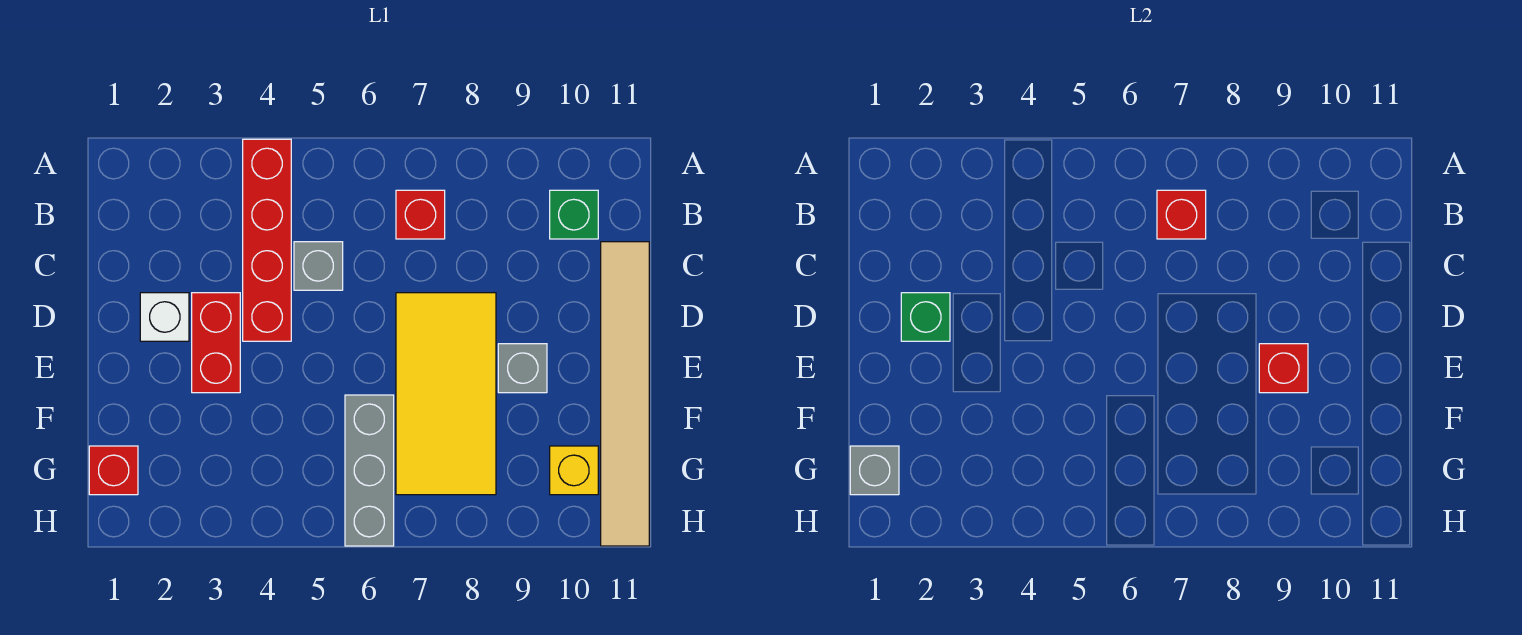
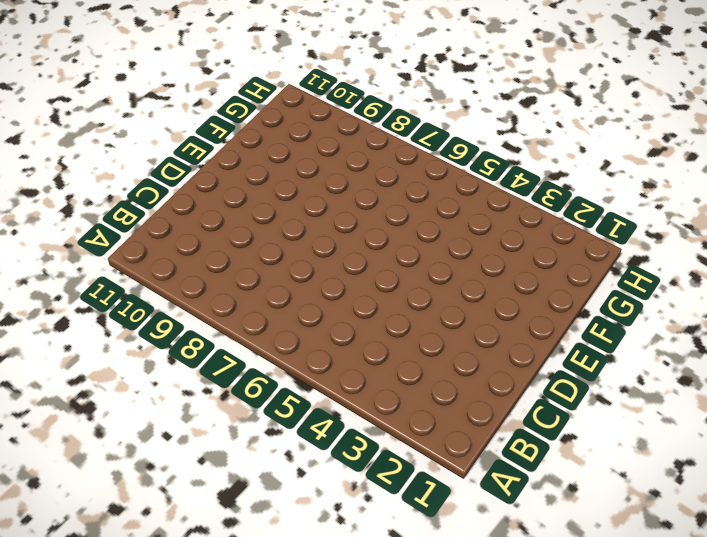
none -> red brick A4:D4 level 1
none -> red brick B7 level 1
none -> green brick B10 level 1

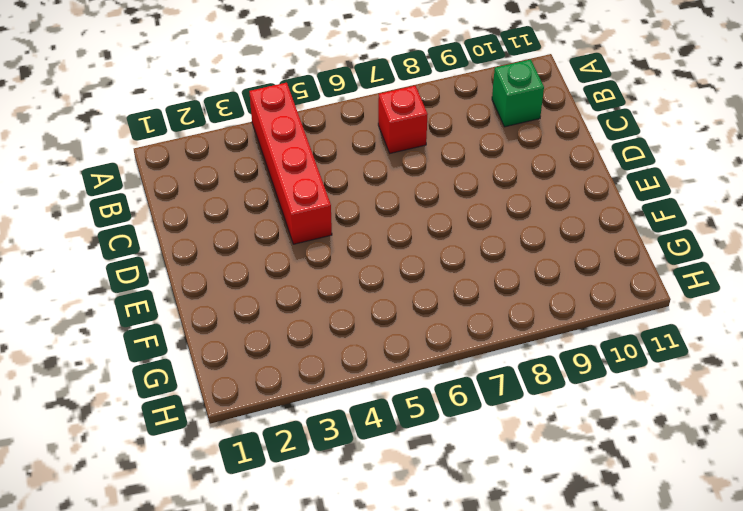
none -> grey brick C5 level 1
none -> tan tile C11:H11 level 1
none -> white brick D2 level 1

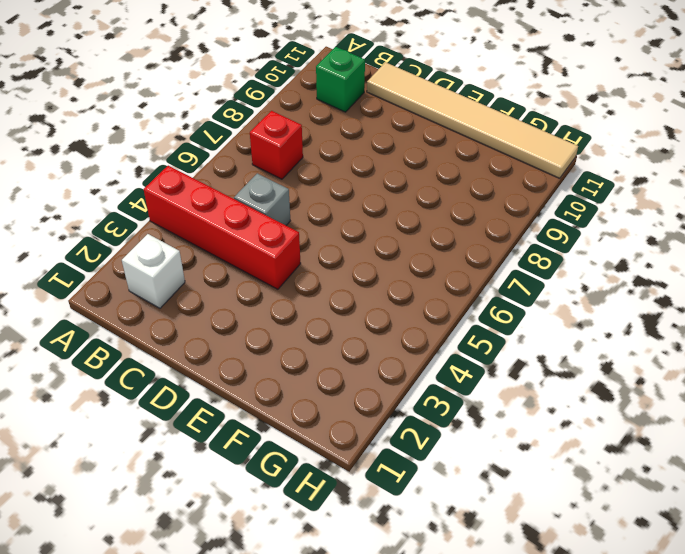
white brick B2 level 1 -> white brick D2 level 1
none -> red brick D3:E3 level 1
none -> yellow tile D7:G8 level 1
none -> grey brick E9 level 1

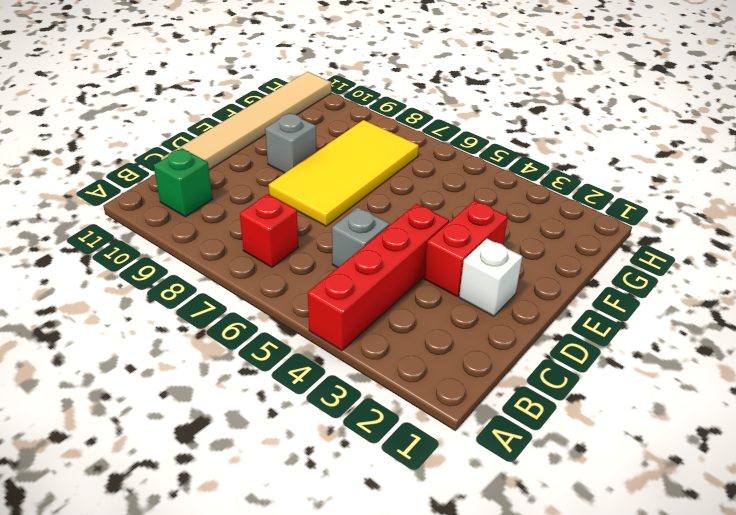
none -> grey brick F6:H6 level 1
none -> red brick G1 level 1
none -> yellow brick G10 level 1

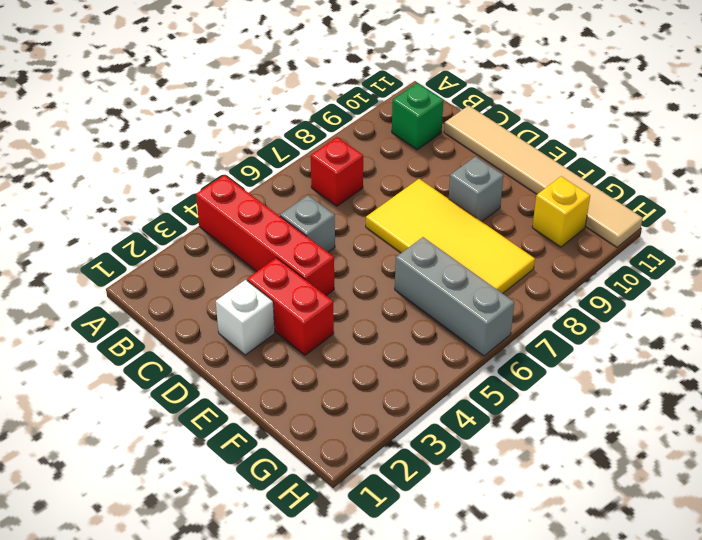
none -> red brick G1 level 1
none -> red brick B7 level 2
none -> green brick D2 level 2

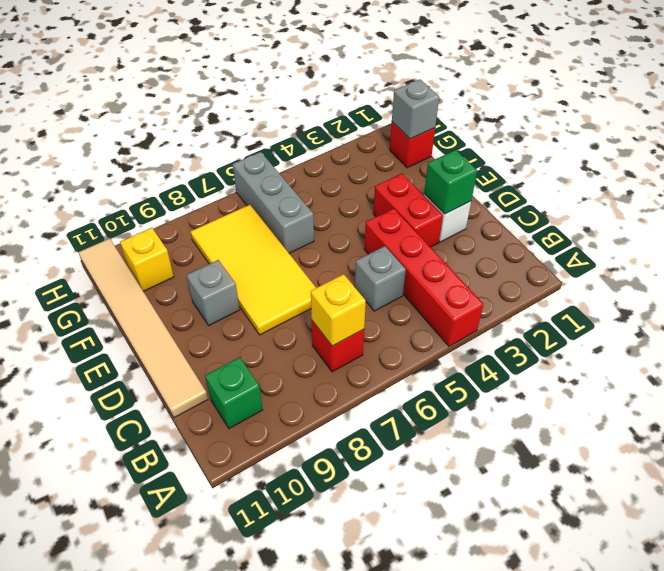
yellow brick B7 level 2 -> red brick B7 level 2
none -> red brick E9 level 2

